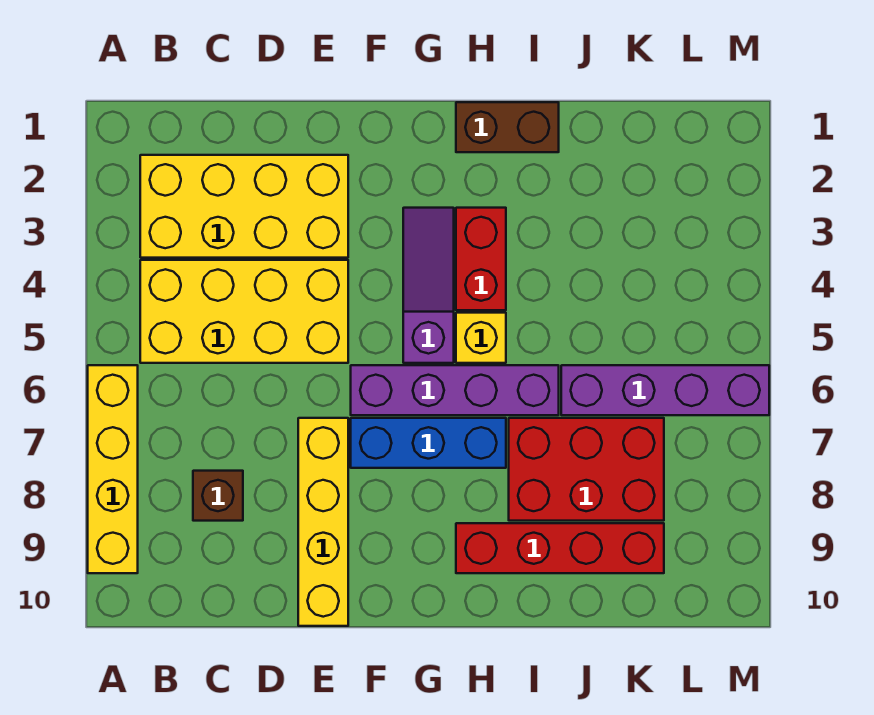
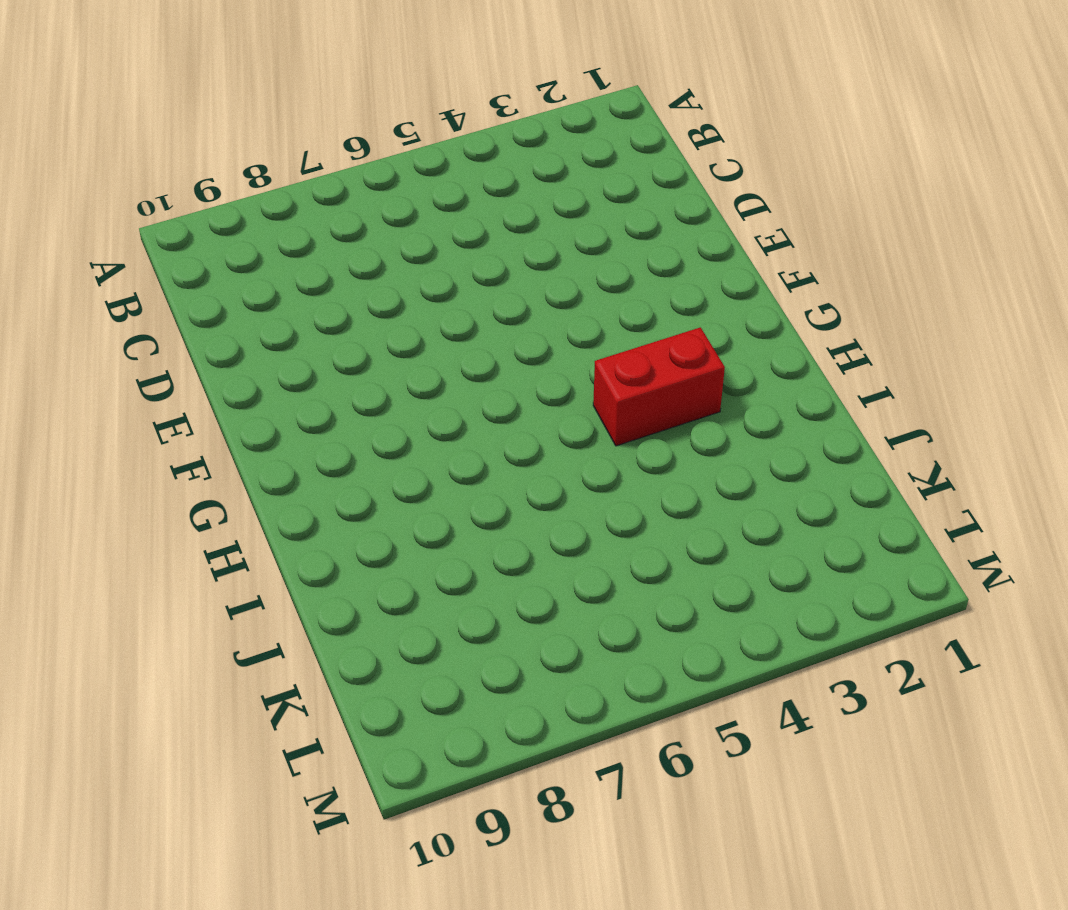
none -> yellow brick A6:A9 level 1
none -> yellow brick B2:E3 level 1
none -> yellow brick B4:E5 level 1

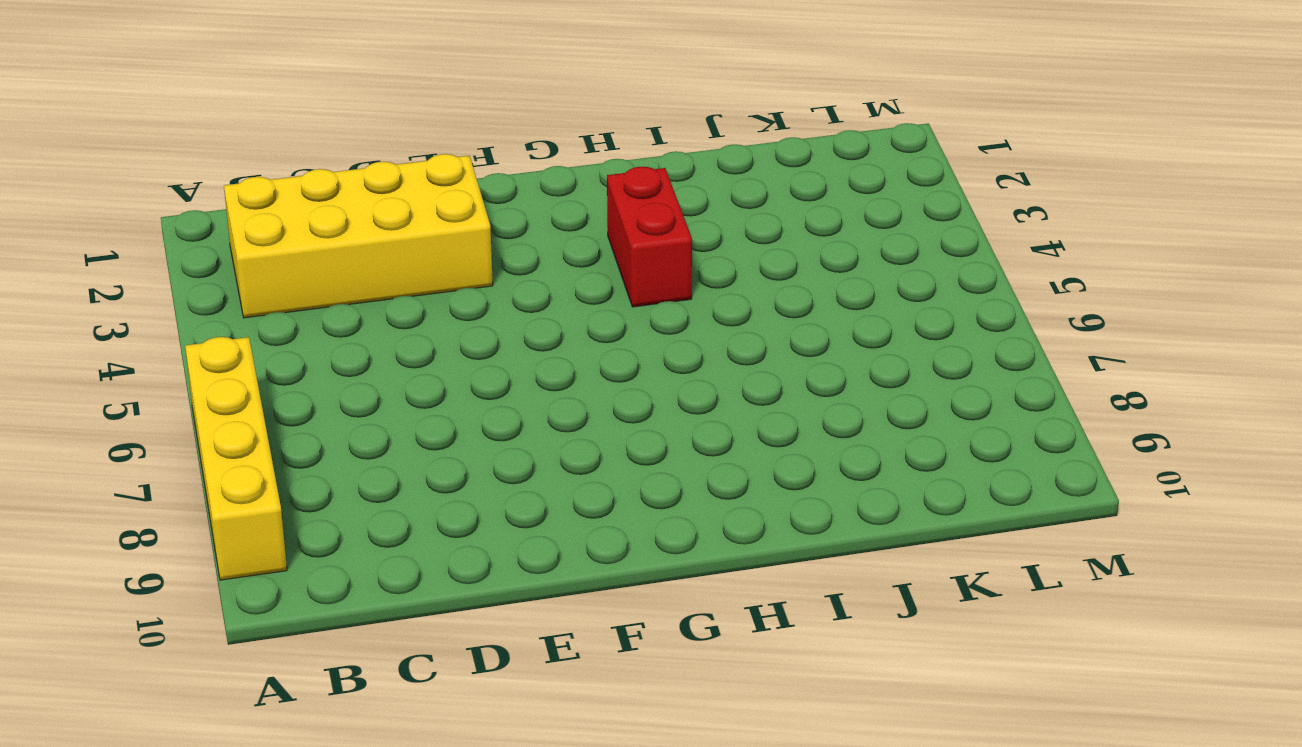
none -> yellow brick B4:E5 level 1
none -> brown brick C8 level 1
none -> yellow brick E7:E10 level 1

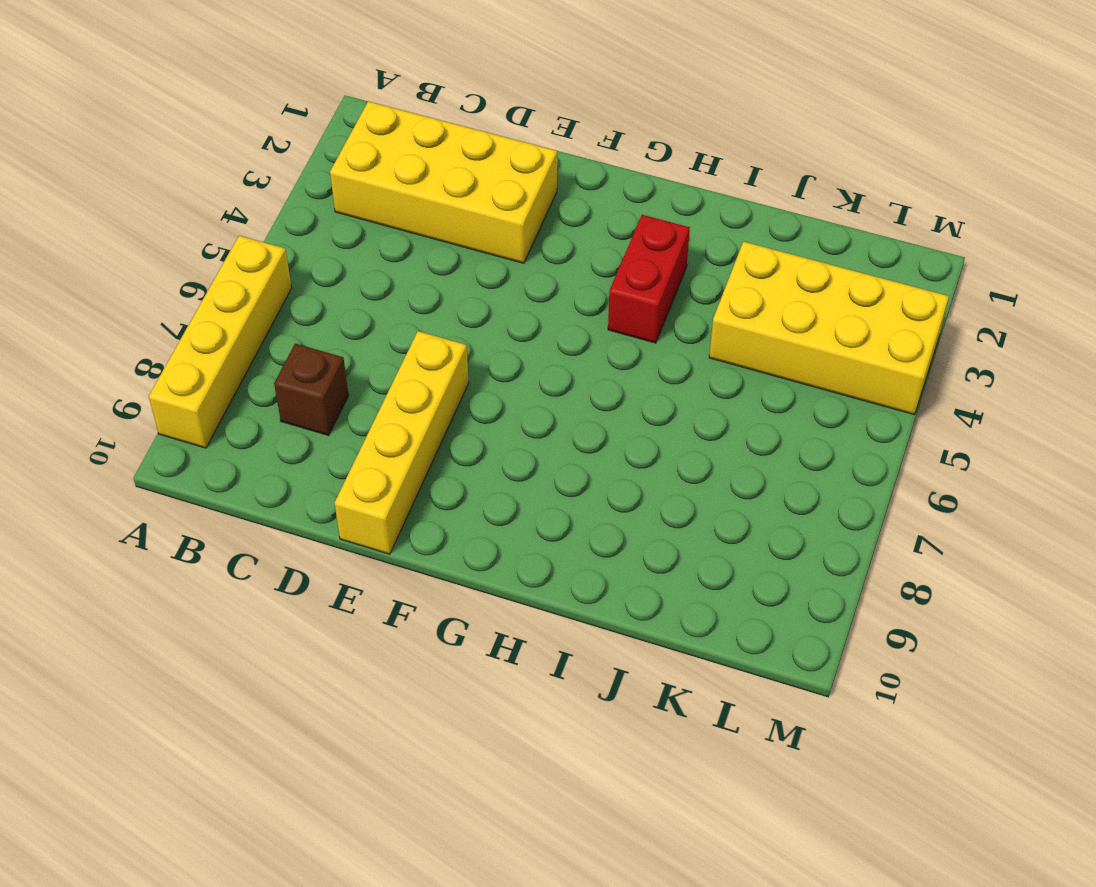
yellow brick J3:M4 level 1 -> yellow brick B4:E5 level 1
none -> purple brick F6:I6 level 1
none -> blue brick F7:H7 level 1
none -> purple slope G3:G5 level 1 top 5

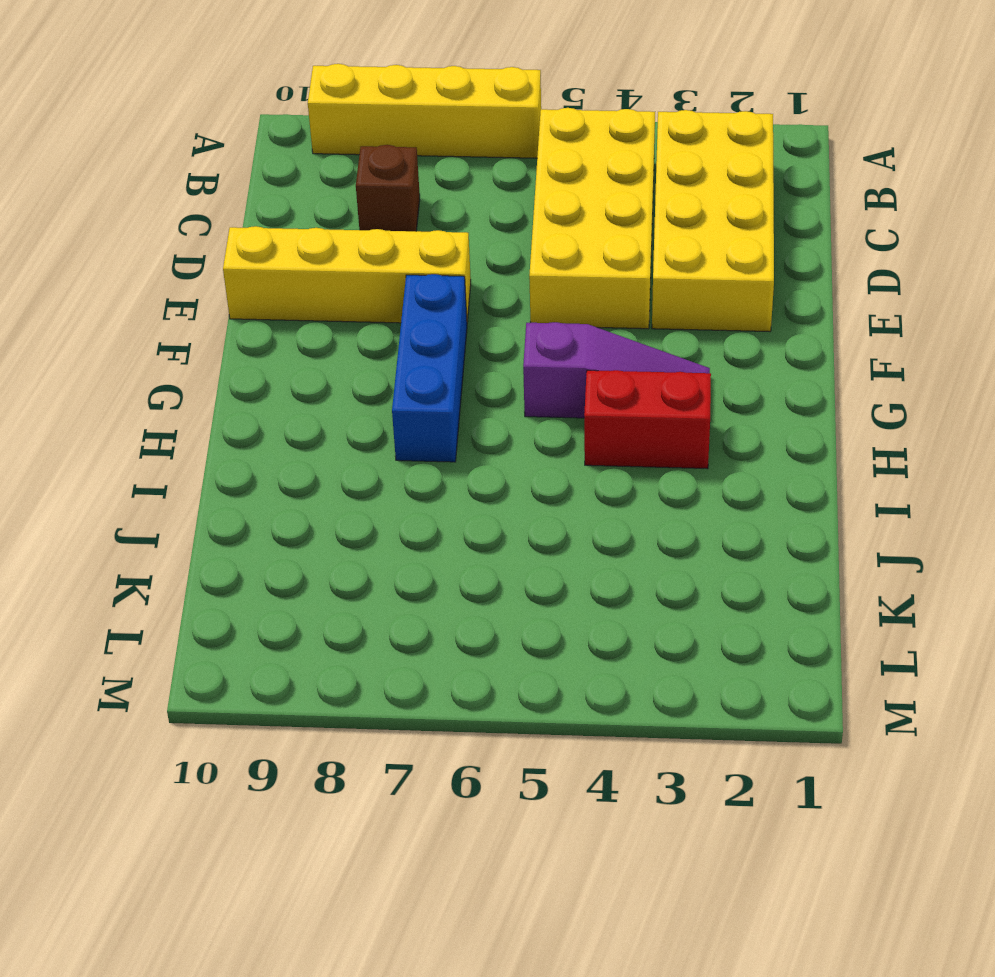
none -> purple brick F6:I6 level 1
none -> brown brick H1:I1 level 1
none -> yellow brick H5 level 1

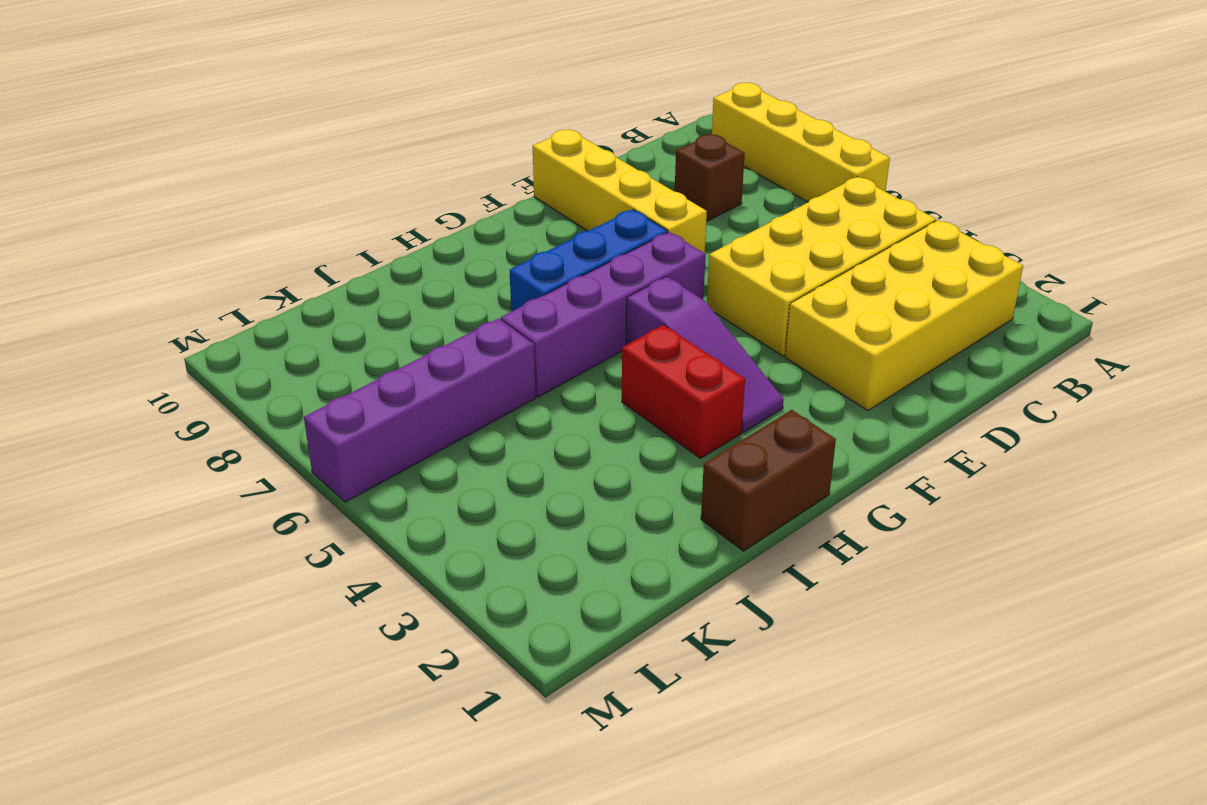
none -> yellow brick H5 level 1
none -> red brick H9:K9 level 1
none -> red brick I7:K8 level 1

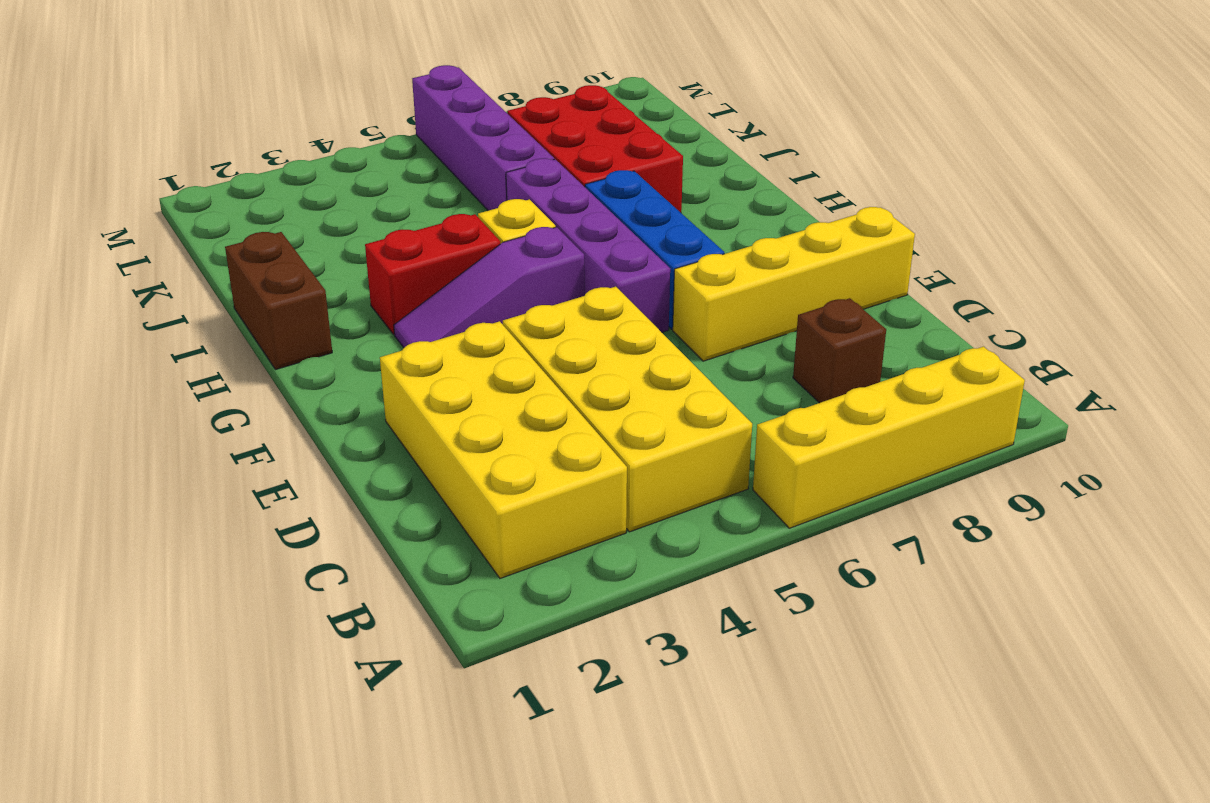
none -> red brick H9:K9 level 1

